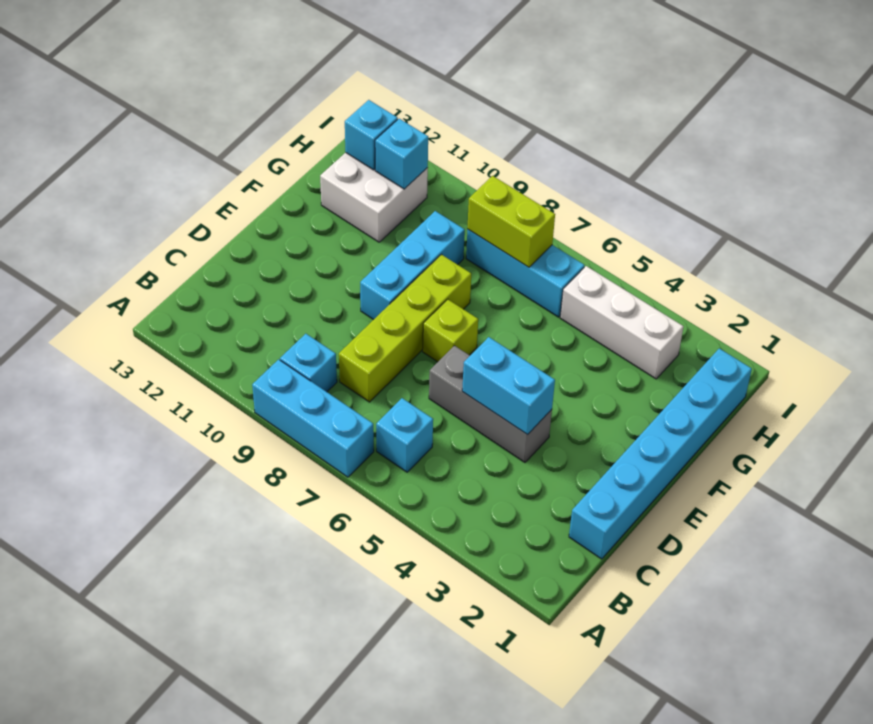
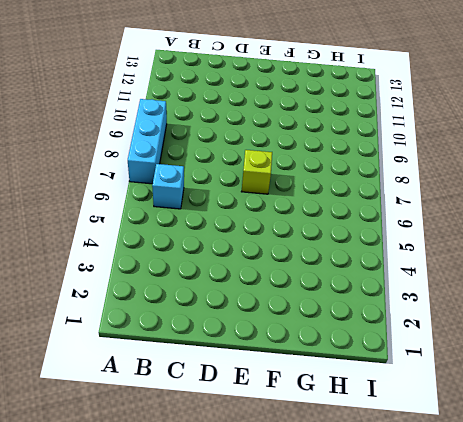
none -> cyan brick B9 level 1
none -> cyan brick C1:H1 level 1
none -> lime brick C8:F8 level 1

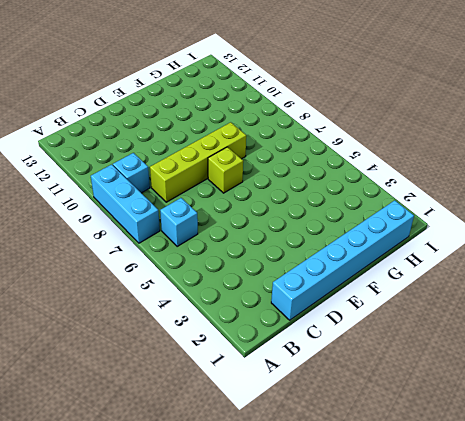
none -> grey brick D4:D6 level 1
none -> cyan brick E9:G9 level 1
none -> white brick G11:H12 level 1

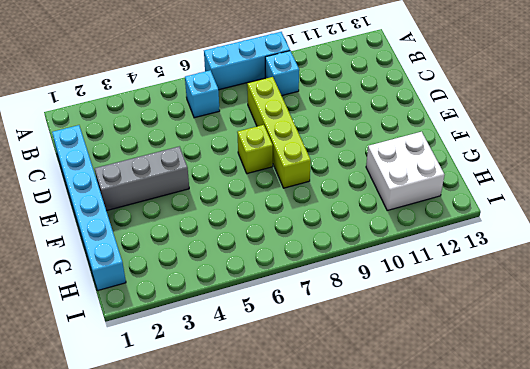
grey brick E2:E4 level 1 -> grey brick D4:D6 level 1
none -> cyan brick E9:G9 level 1
none -> white brick H3:H5 level 1
none -> cyan brick H6:H8 level 1

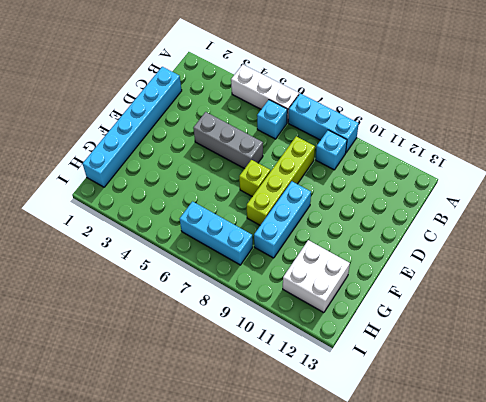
white brick A4:A6 level 1 -> white brick H3:H5 level 1
none -> cyan brick D4:D5 level 2
none -> lime brick H7:H8 level 2
none -> cyan brick H11 level 2

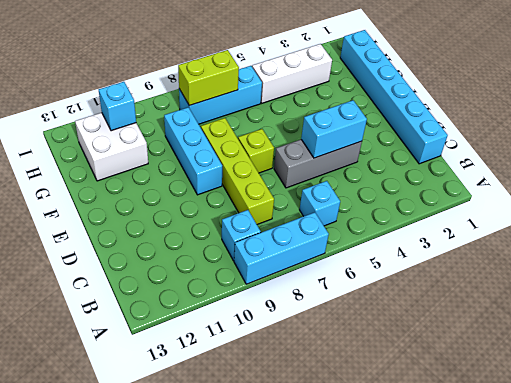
none -> cyan brick H12 level 2

